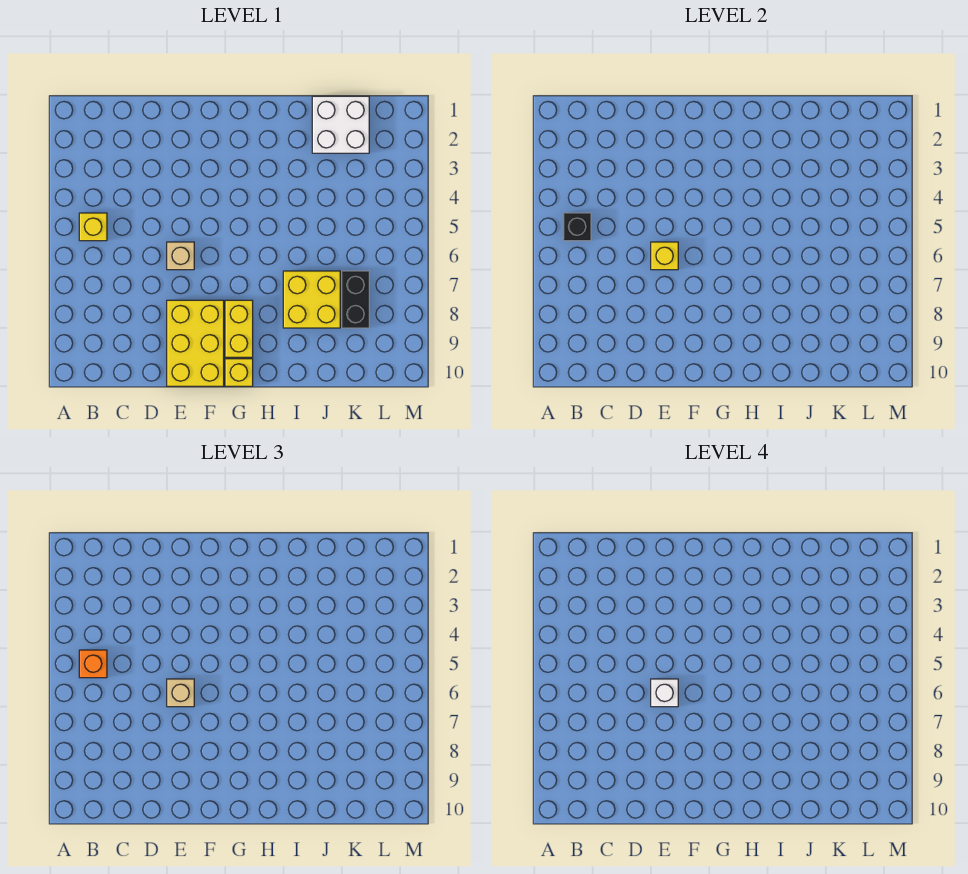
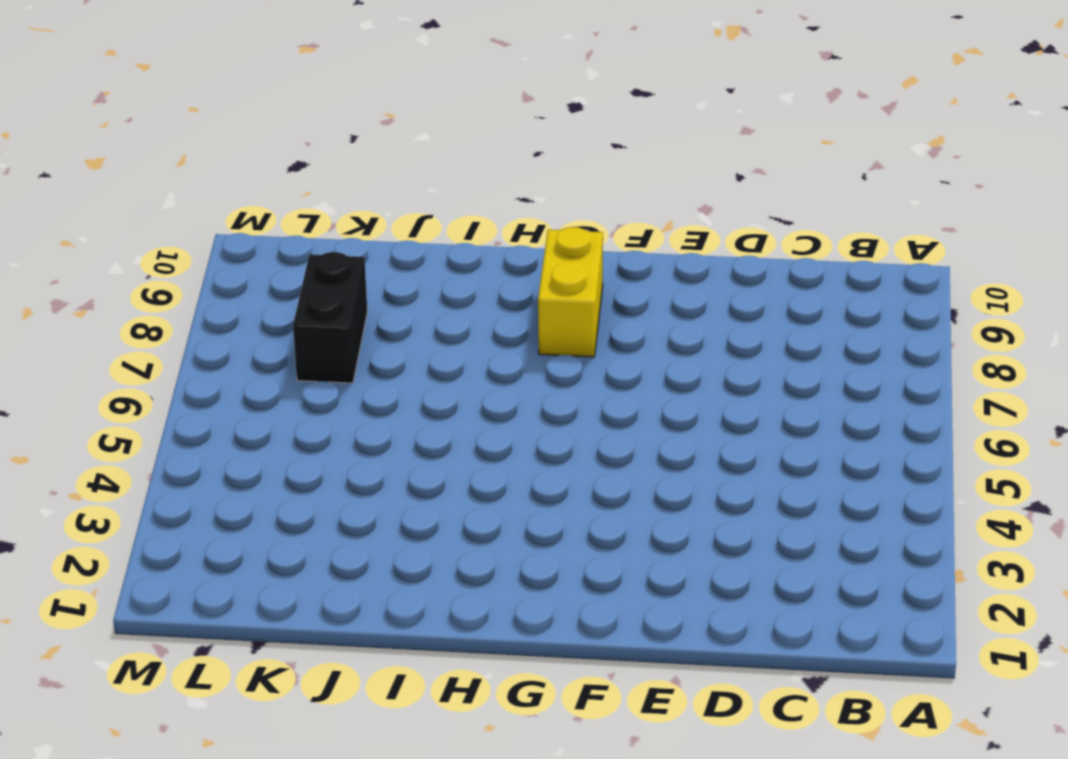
none -> yellow brick B5 level 1
none -> tan brick E6 level 1
none -> yellow brick E8:F10 level 1

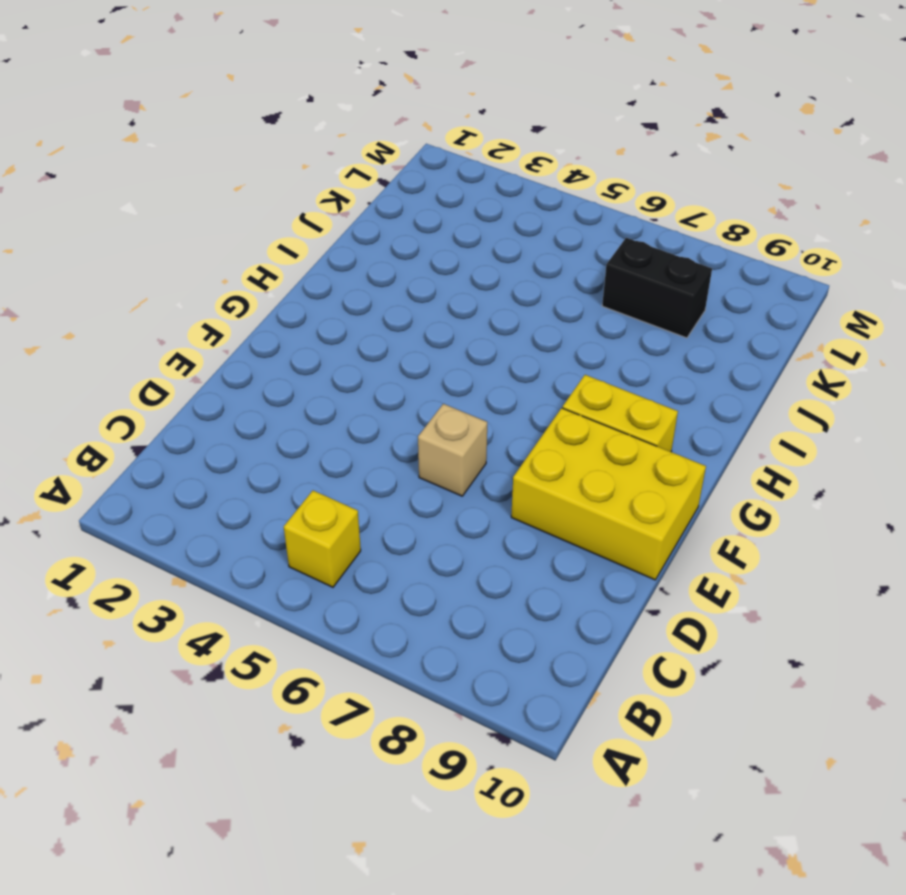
none -> yellow brick G10 level 1
none -> yellow brick I7:J8 level 1
none -> white brick J1:K2 level 1

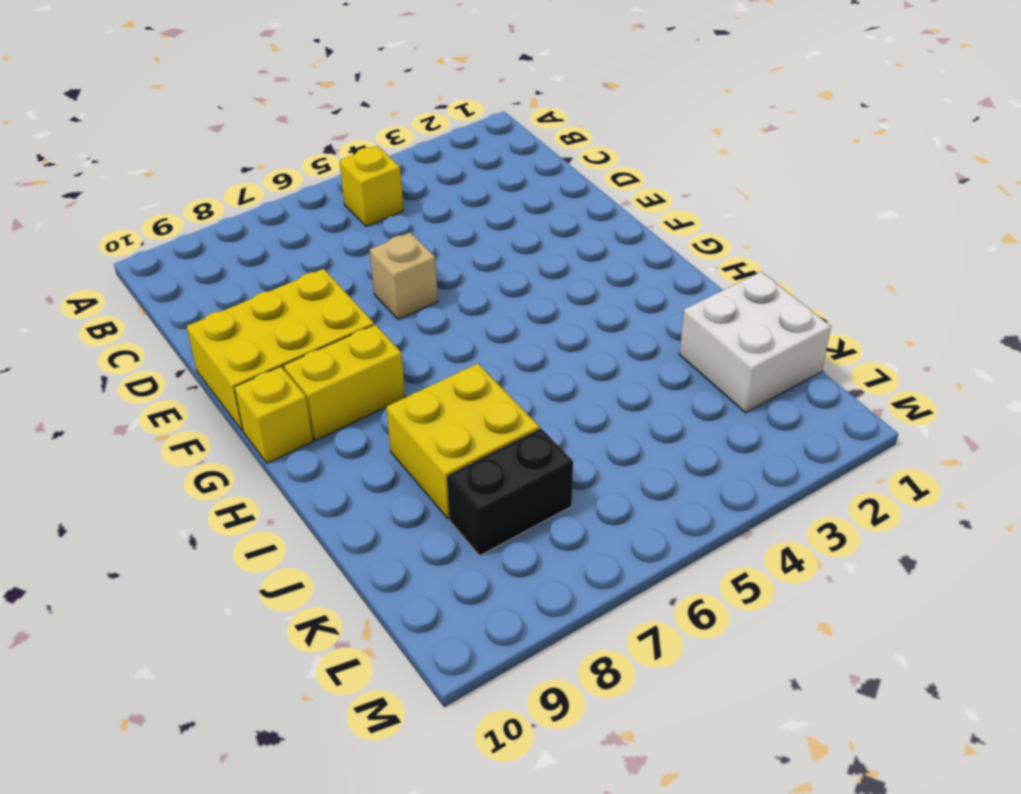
none -> black brick B5 level 2
none -> yellow brick E6 level 2
none -> orange brick B5 level 3

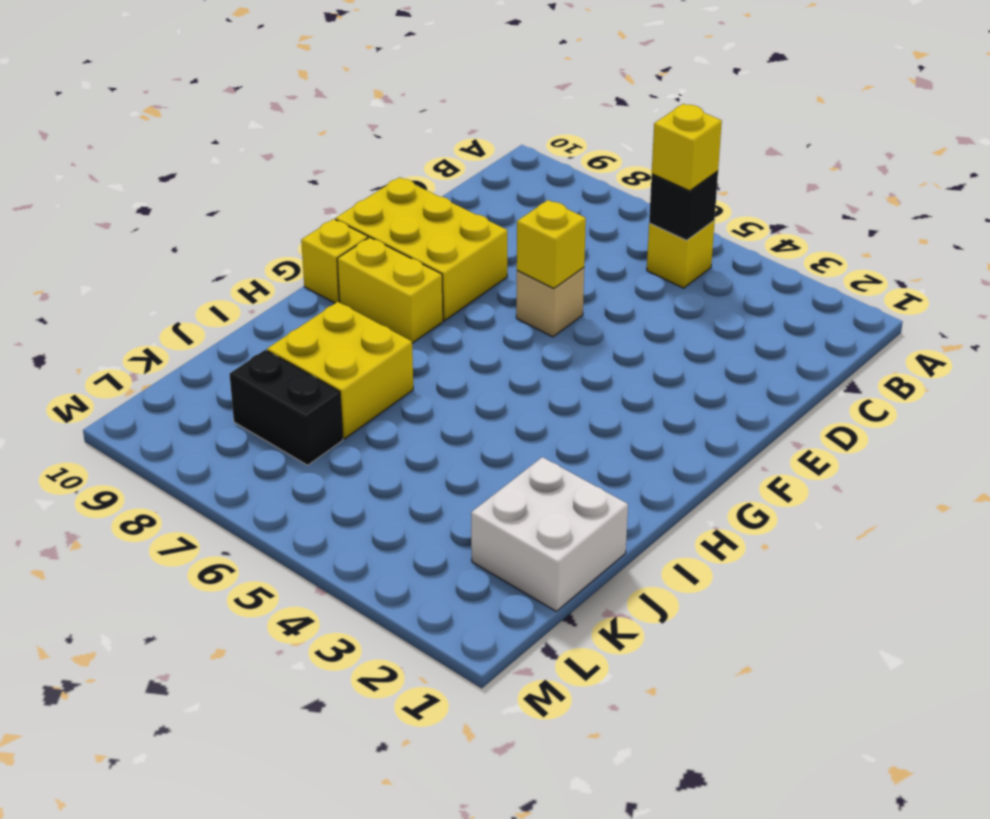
yellow brick B5 level 3 -> orange brick B5 level 3
none -> tan brick E6 level 3
none -> white brick E6 level 4

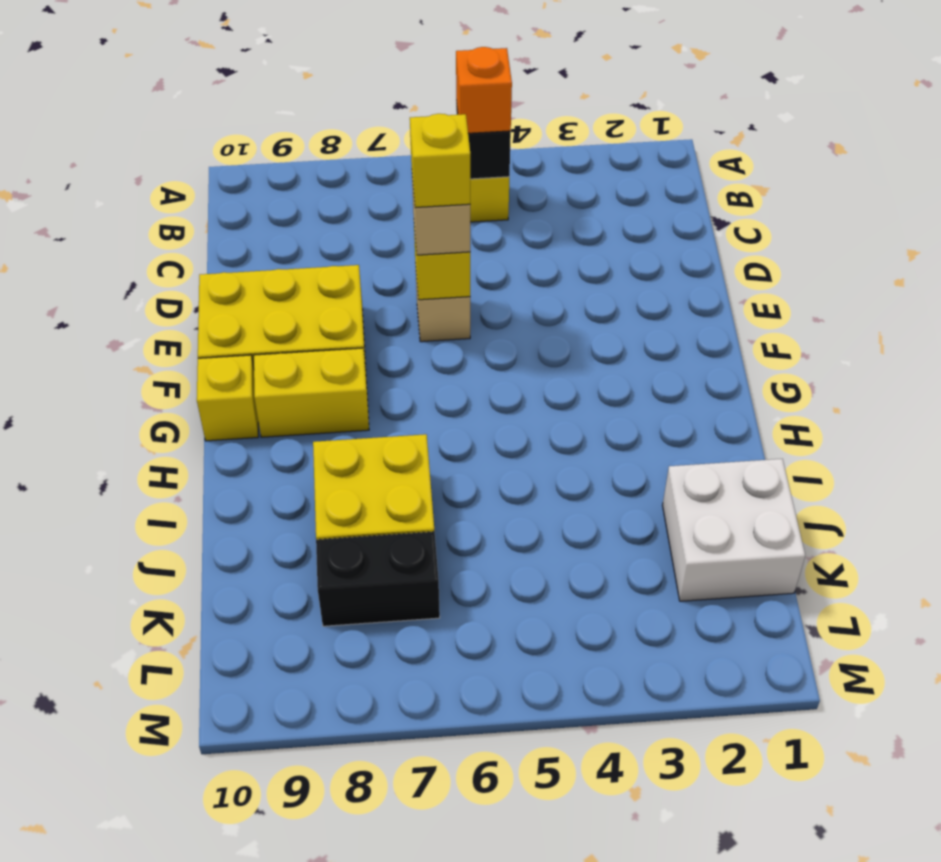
yellow brick E6 level 4 -> white brick E6 level 4

